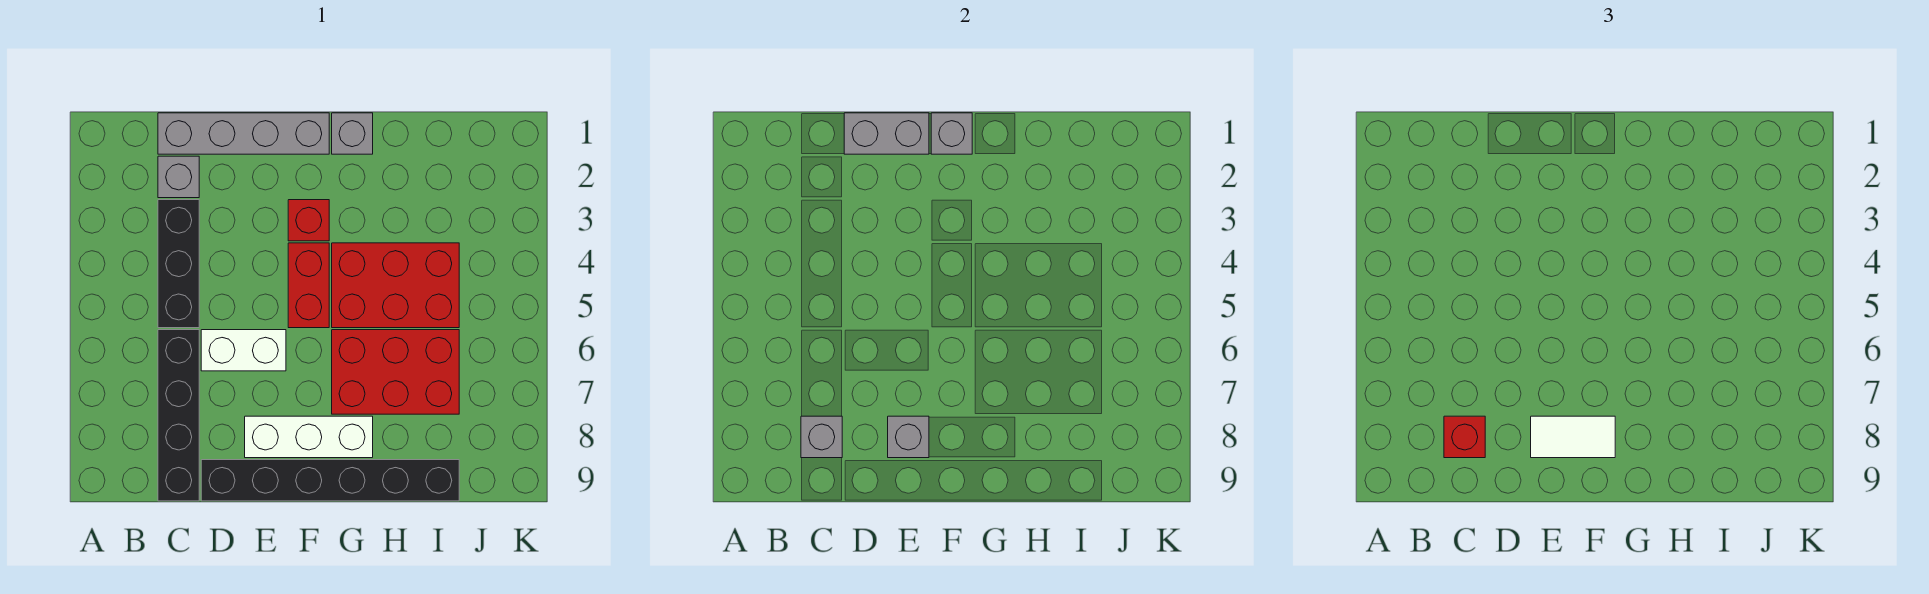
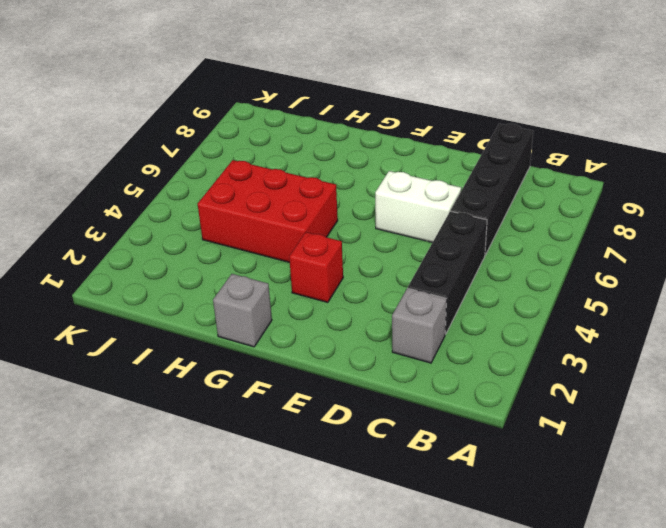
none -> grey brick C1:F1 level 1
none -> black brick D9:I9 level 1
none -> white brick E8:G8 level 1

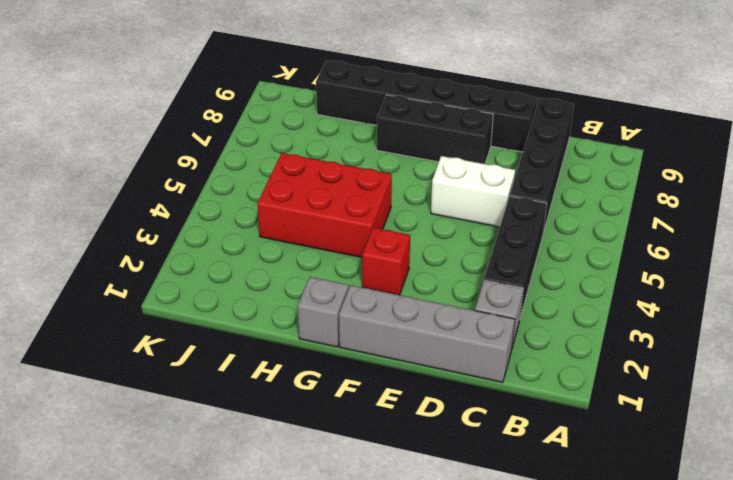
black brick E8:G8 level 1 -> white brick E8:G8 level 1
none -> red brick F4:F5 level 1
none -> red brick G6:I7 level 1
none -> grey brick C8 level 2

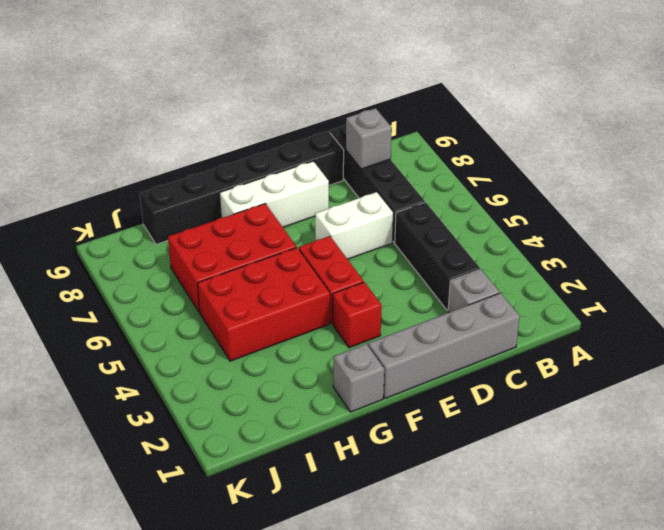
none -> grey brick D1:E1 level 2
none -> grey brick E8 level 2
none -> grey brick F1 level 2

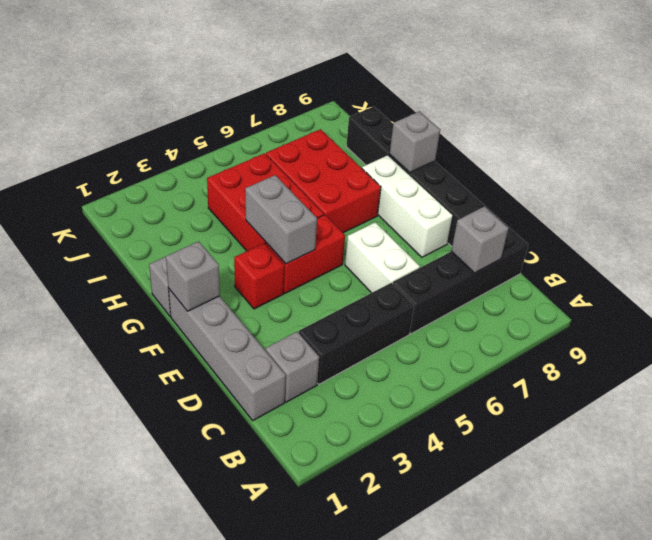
grey brick F4:G4 level 2 -> grey brick D1:E1 level 2
grey brick G9 level 2 -> grey brick E8 level 2
none -> red brick C8 level 3
none -> white tile E8:F8 level 3

